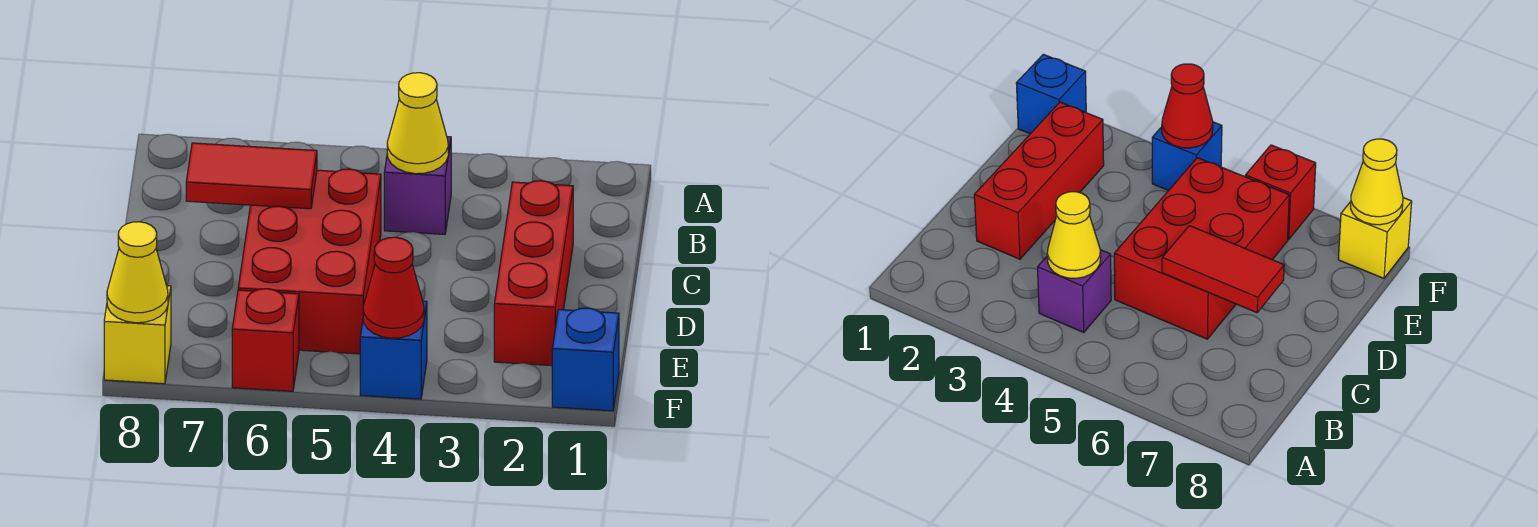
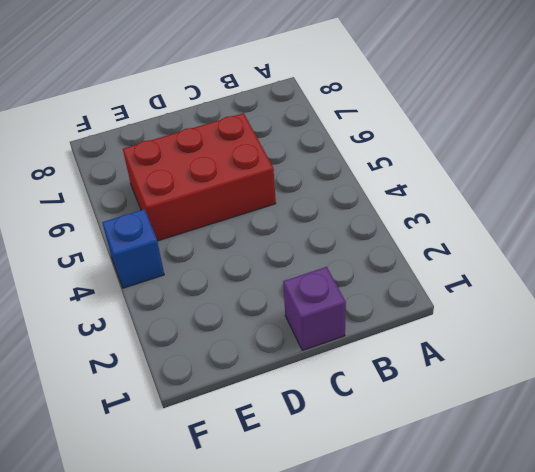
purple brick C1 level 1 -> purple brick B4 level 1
none -> red brick C2:E2 level 1
none -> blue brick F1 level 1

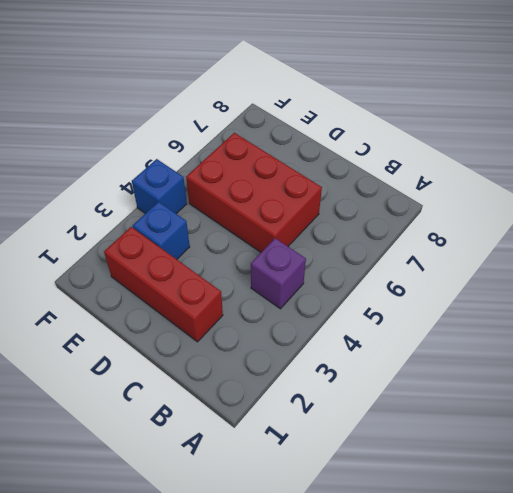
blue brick E3 level 1 -> blue brick F1 level 1
none -> red brick F6 level 1
none -> yellow brick F8 level 1

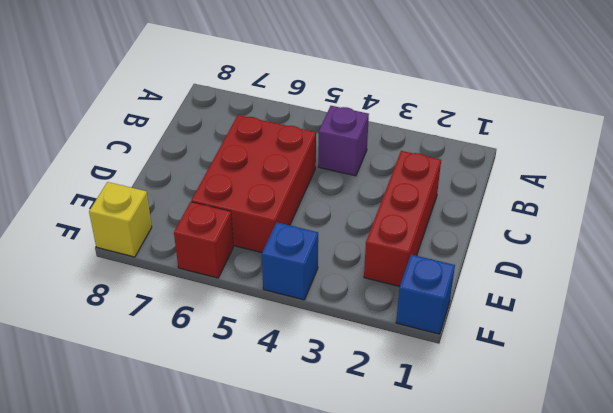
none -> yellow cone B4 level 2
none -> red tile C6:C7 level 2

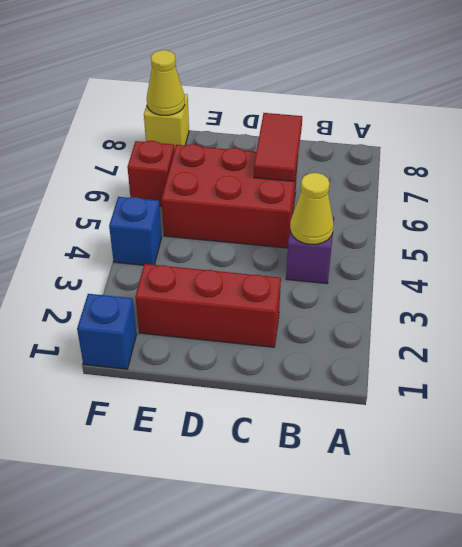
none -> red cone F4 level 2

